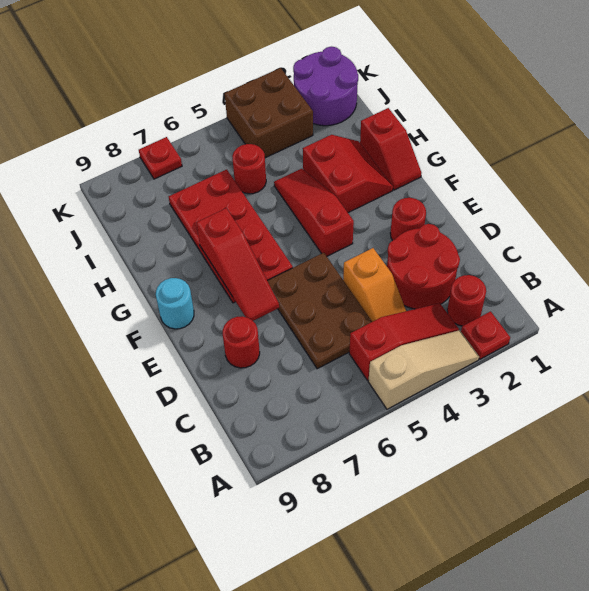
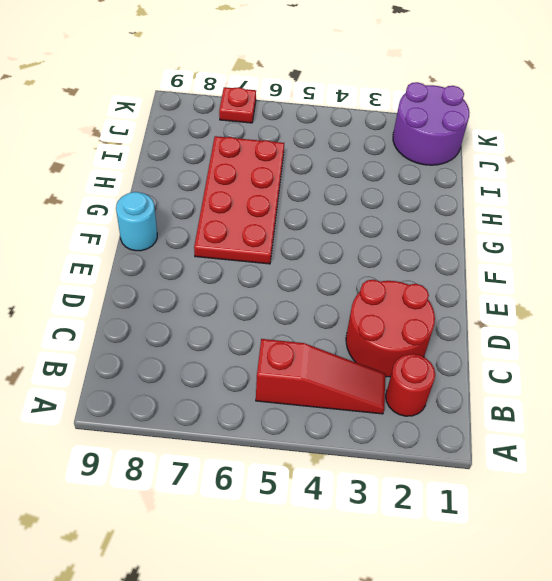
none -> red plate A2 level 1
none -> tan slope A3:A5 level 1 top 5
none -> orange slope C4:D4 level 1 top D

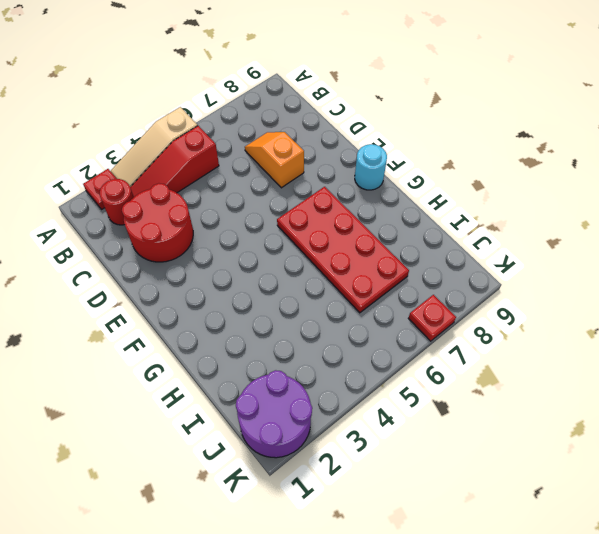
orange slope C7:D7 level 1 top D -> orange slope C4:D4 level 1 top D
none -> brown plate C5:E6 level 1
none -> red round brick D8 level 1
none -> red round brick E2 level 1

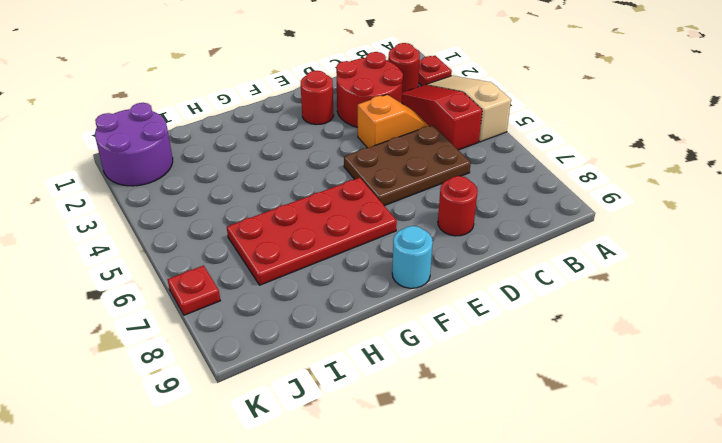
none -> red slope F4:H4 level 1 top F
none -> red slope G1:H1 level 1 top H
none -> red slope G2:H3 level 1 top 3

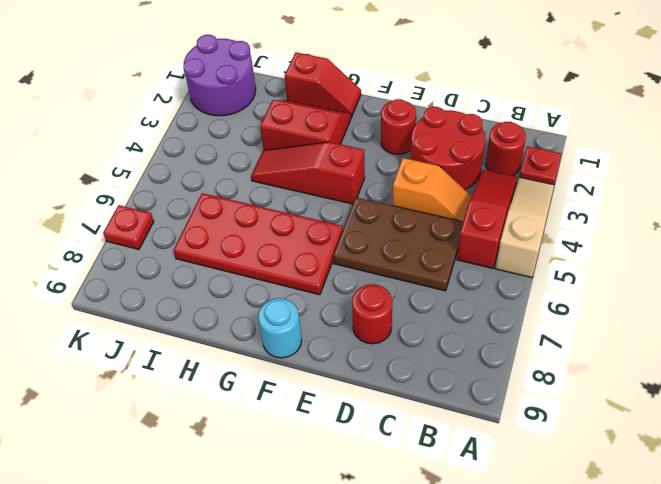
none -> red round brick I5 level 1
none -> brown brick J3:K4 level 1
none -> red slope E7:G7 level 2 top G

